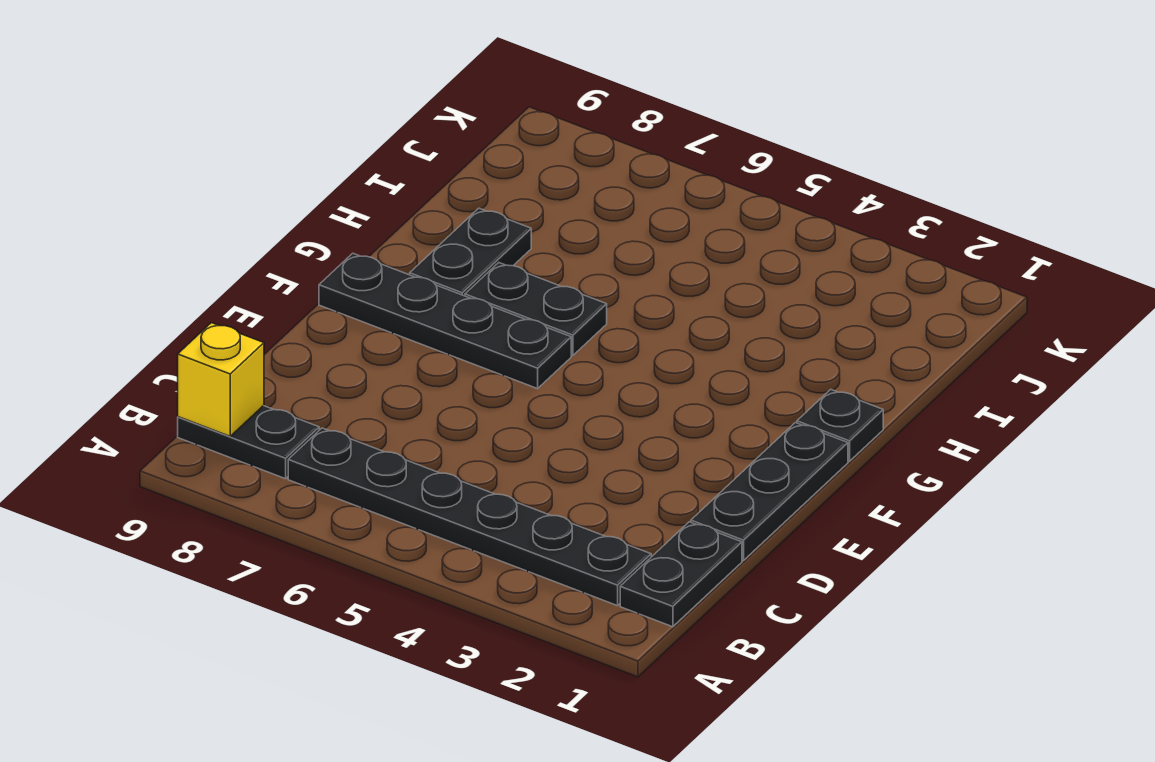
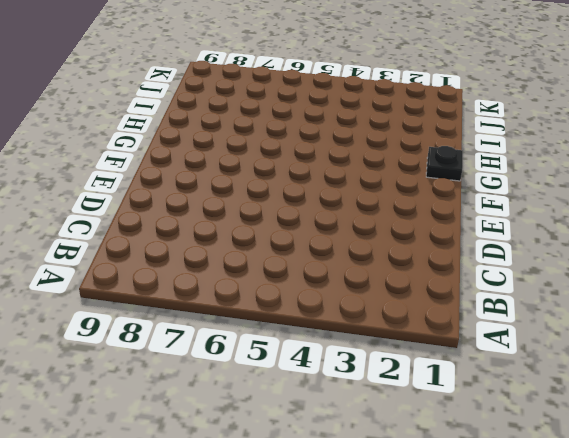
none -> black plate B1:C1 level 1
none -> black plate B2:B7 level 1

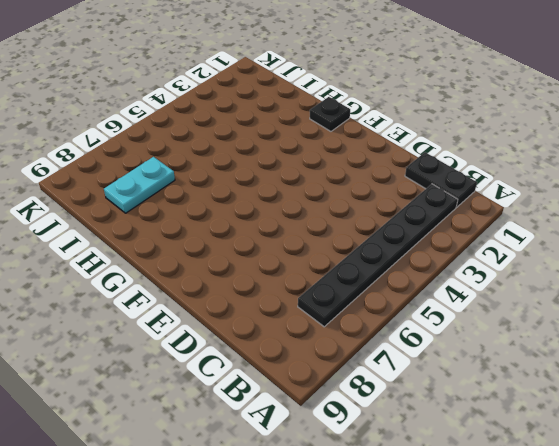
cyan plate I7:I8 level 1 -> none
none -> black plate B8:B9 level 1
none -> black plate D1:F1 level 1

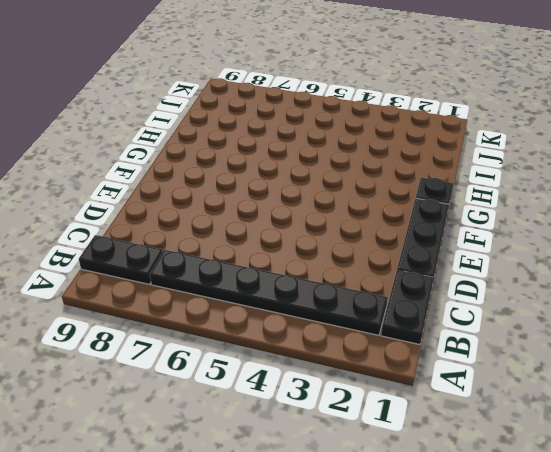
none -> black plate F6:F9 level 1
none -> black plate G6:G7 level 1

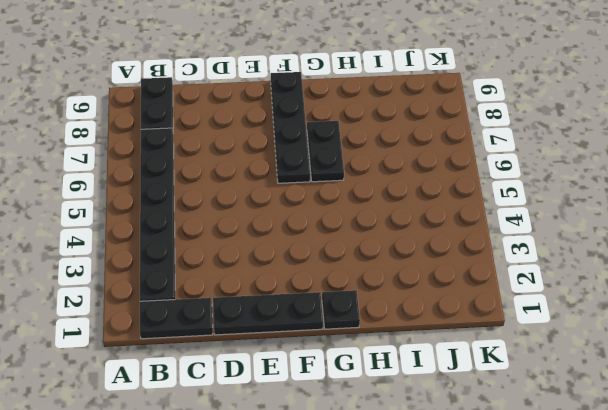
none -> black plate G8:H8 level 1
none -> yellow brick B9 level 2

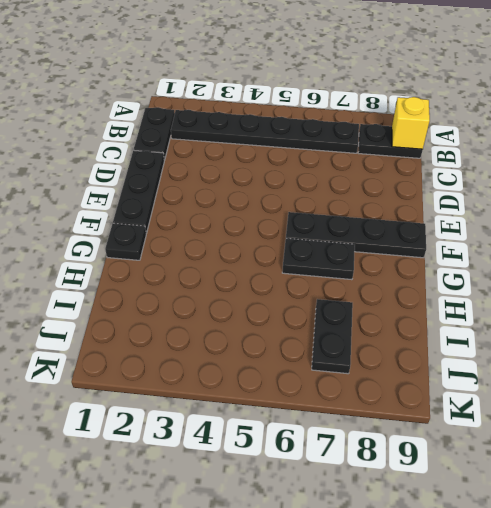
black plate I7:J7 level 1 -> black plate G8:H8 level 1

